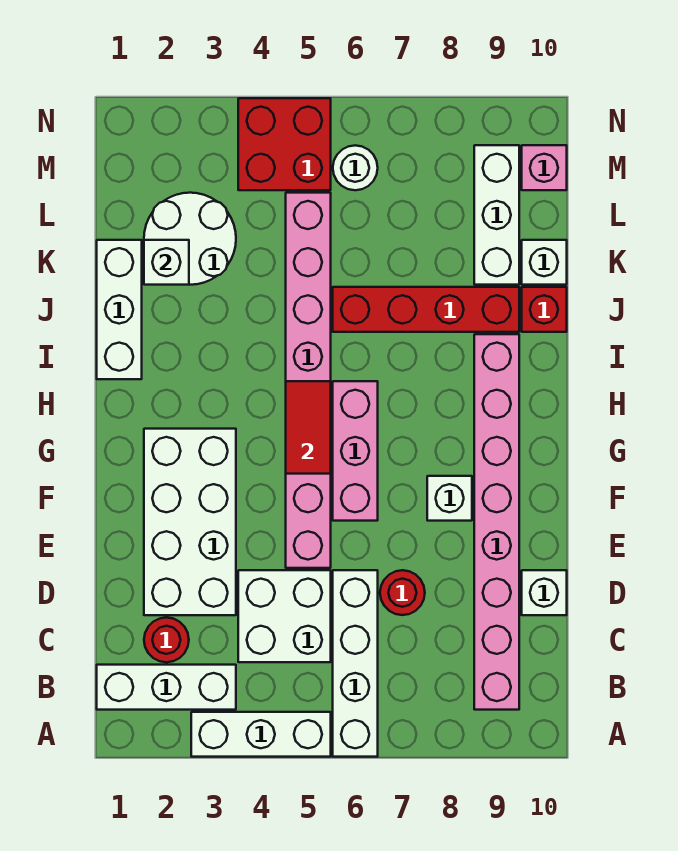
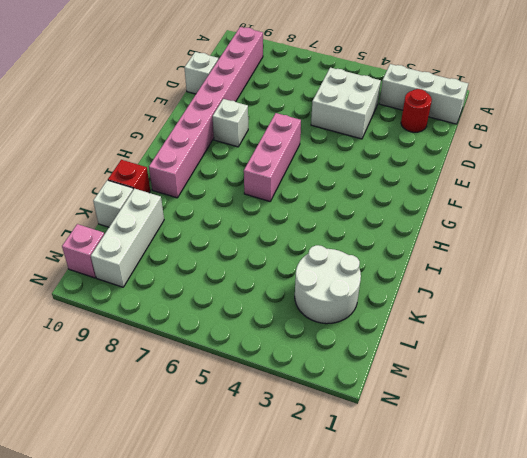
none -> white brick A3:A5 level 1
none -> white brick A6:D6 level 1
none -> white brick D2:G3 level 1

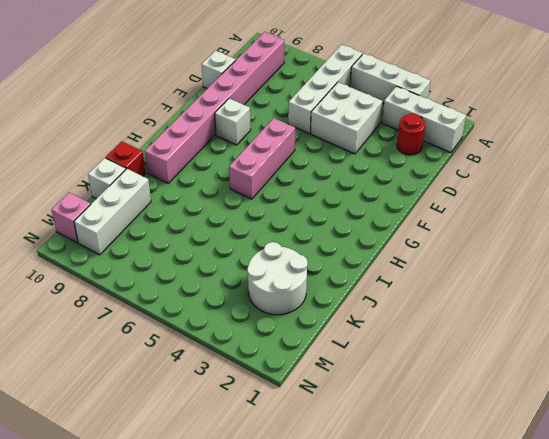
none -> white brick D2:G3 level 1
none -> red round brick D7 level 1
none -> pink brick E5:L5 level 1

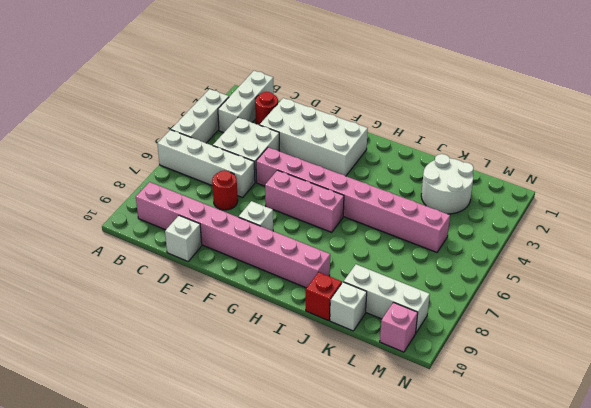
none -> white brick I1:K1 level 1
none -> red brick J6:J9 level 1
none -> red brick M4:N5 level 1

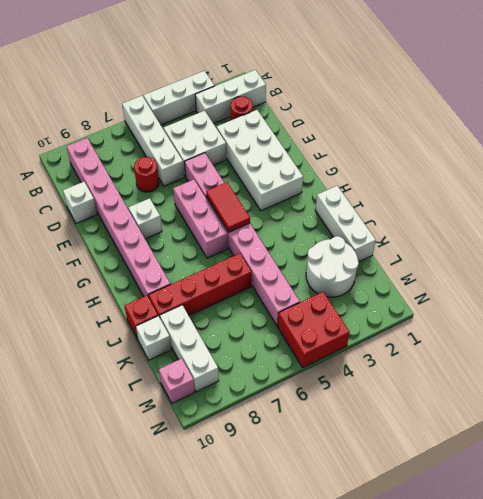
none -> white round brick M6 level 1
none -> white brick K2 level 2

